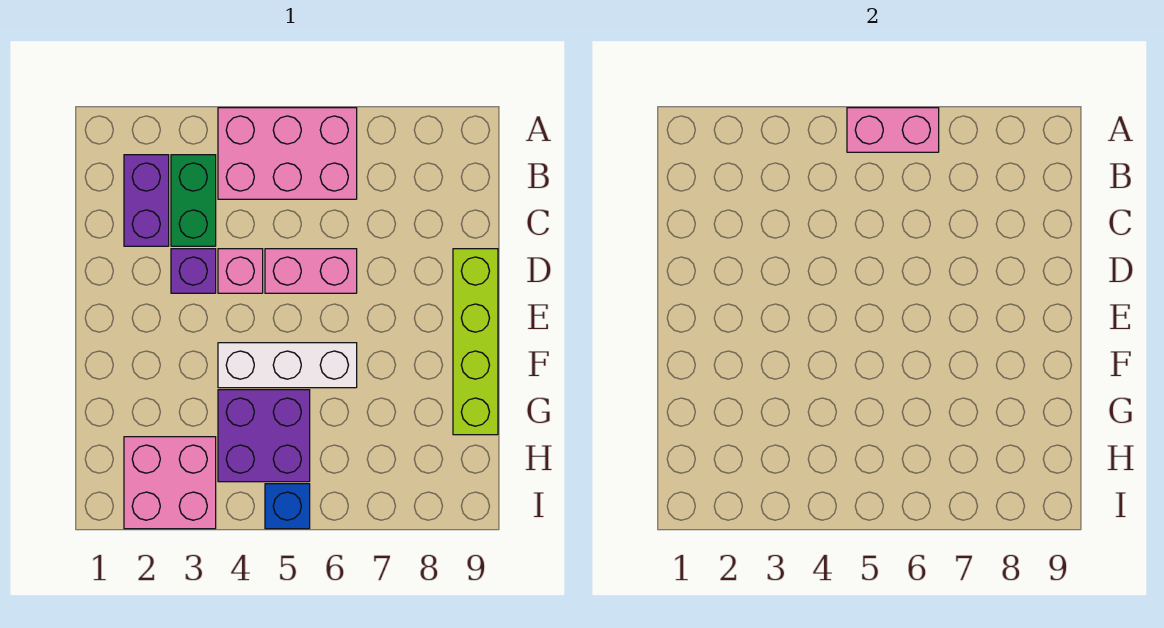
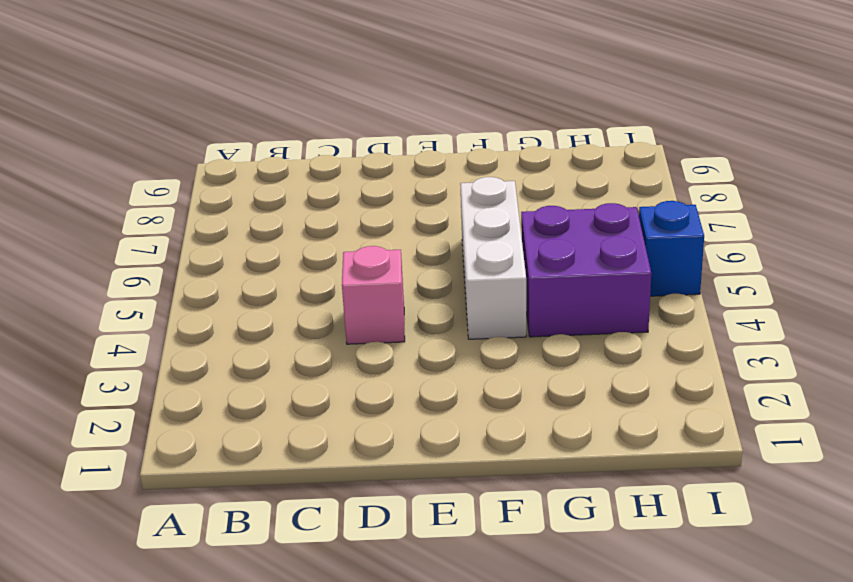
none -> pink brick A4:B6 level 1
none -> purple brick B2:C2 level 1
none -> green brick B3:C3 level 1

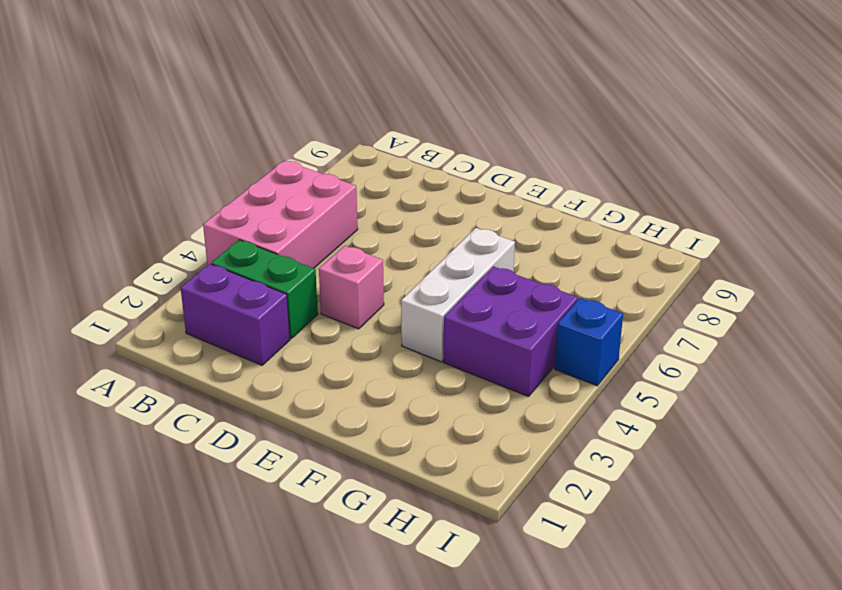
none -> purple brick D3 level 1
none -> pink brick D5:D6 level 1
none -> lime brick D9:G9 level 1

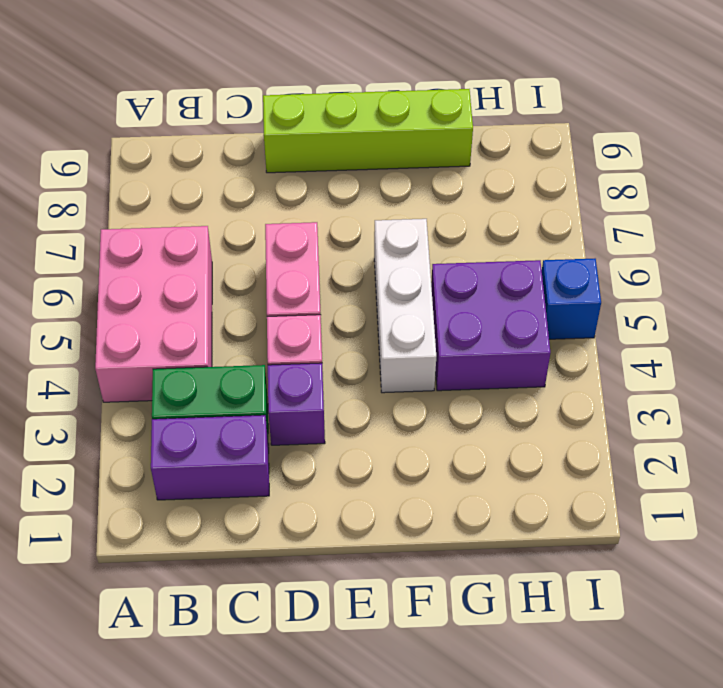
none -> pink brick H2:I3 level 1
none -> pink brick A5:A6 level 2

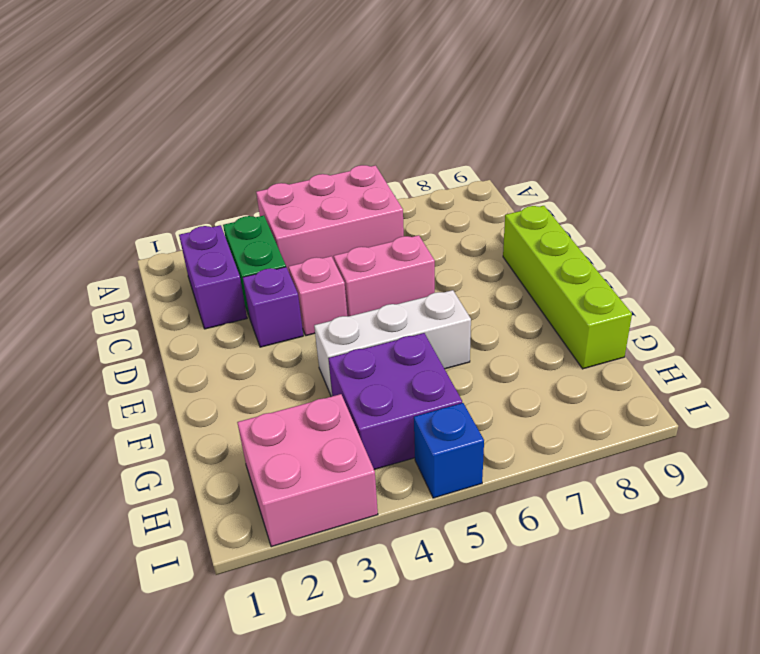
none -> pink brick A5:A6 level 2

